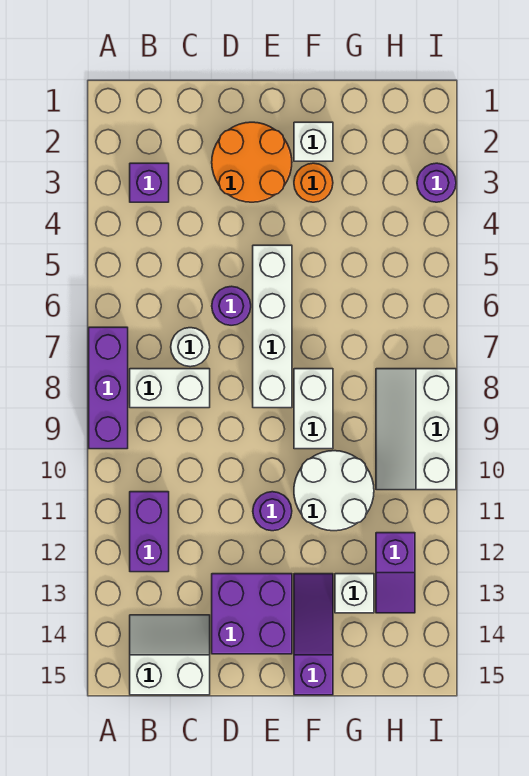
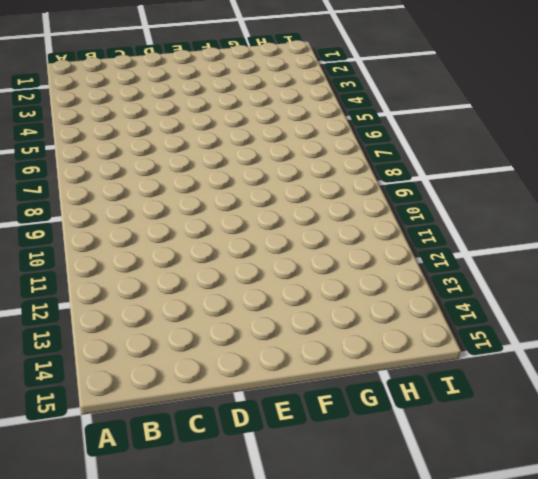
none -> purple brick A7:A9 level 1
none -> purple brick B3 level 1
none -> white brick B8:C8 level 1

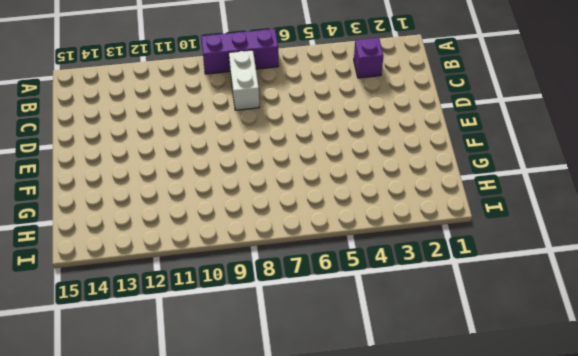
none -> purple brick B11:B12 level 1
none -> white slope B14:C15 level 1 top 15
none -> white round brick C7 level 1

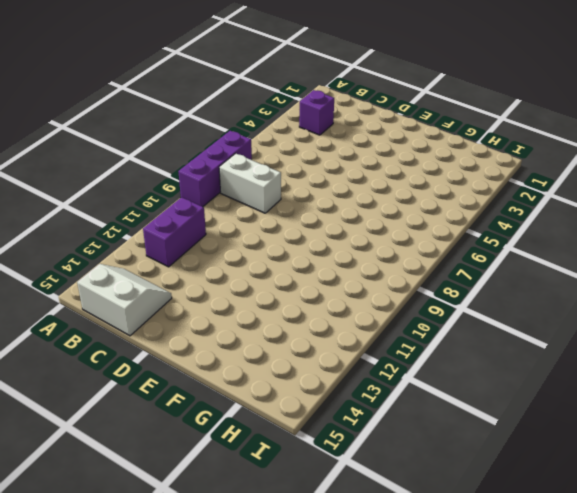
none -> white round brick C7 level 1
none -> orange round brick D2:E3 level 1
none -> purple round brick D6 level 1

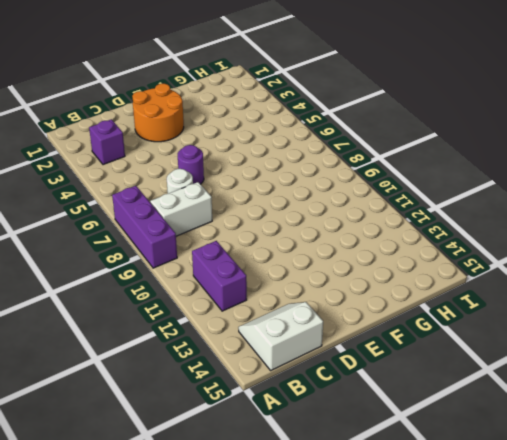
none -> purple brick D13:E14 level 1
none -> white brick E5:E8 level 1
none -> purple round brick E11 level 1

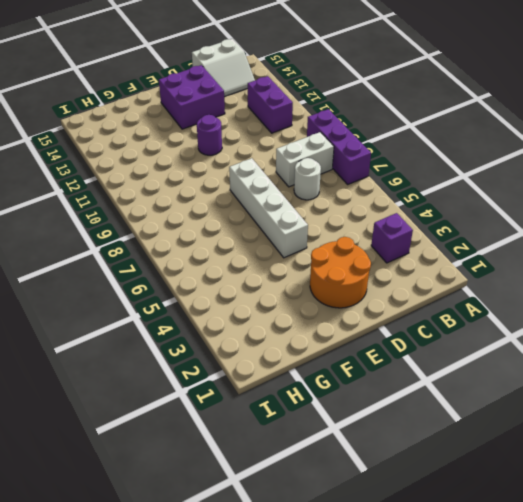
none -> purple round brick D6 level 1
none -> white brick F2 level 1
none -> orange round brick F3 level 1

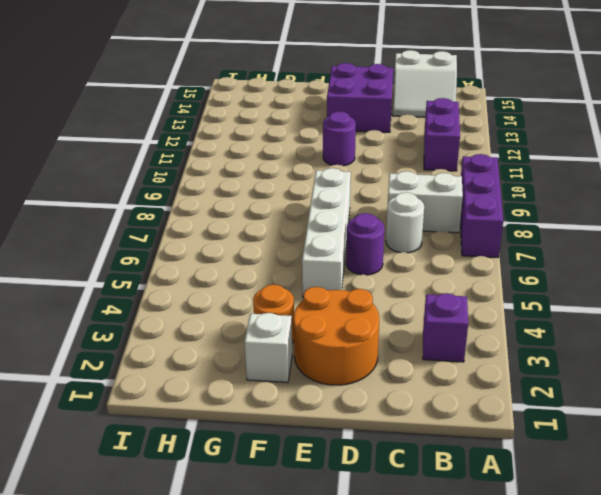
none -> white brick F8:F9 level 1
none -> white round brick F10:G11 level 1
none -> purple slope F13:F15 level 1 top 15

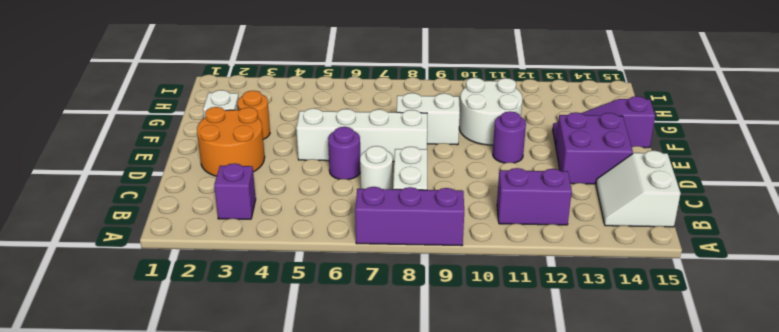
none -> white brick G13 level 1
none -> white slope H8:I10 level 1 top I
none -> purple slope H12:H13 level 1 top 12

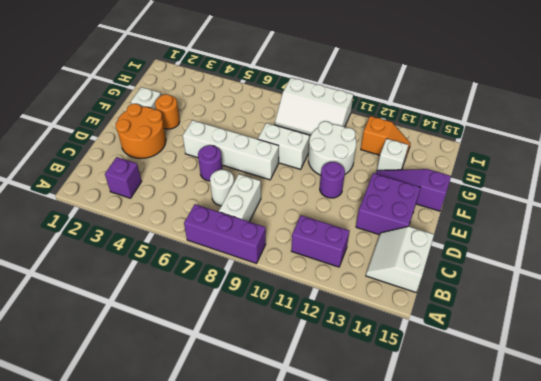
orange slope H12:H13 level 1 top 12 -> purple slope H12:H13 level 1 top 12
none -> purple round brick I3 level 1

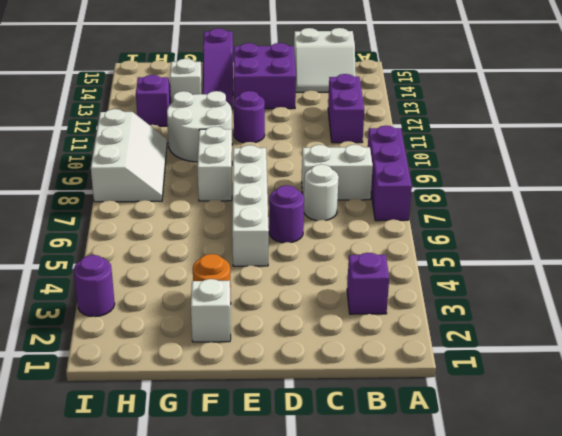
none -> orange round brick D2:E3 level 1

